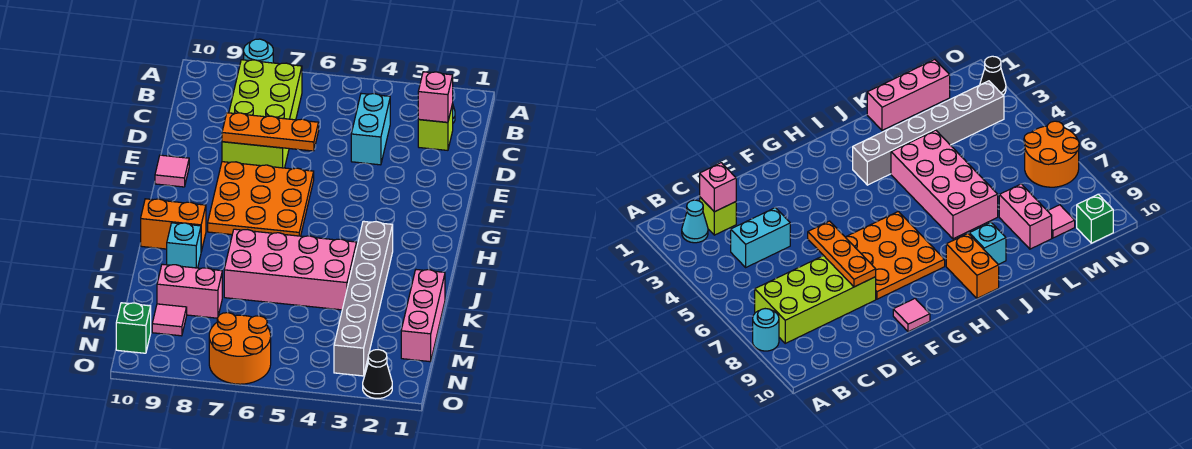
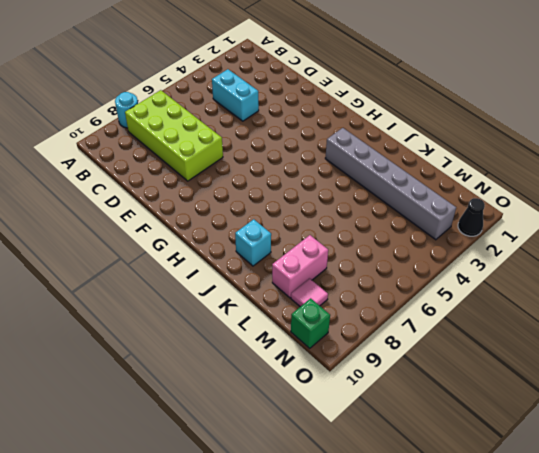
none -> cyan cone B2 level 1
none -> lime brick C2 level 1
none -> orange plate F6:H8 level 1

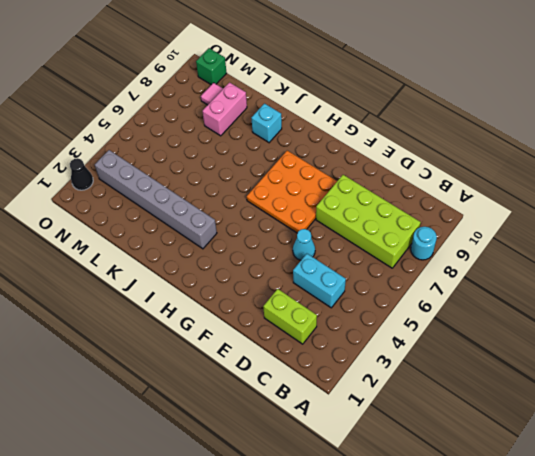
lime brick C2:D2 level 1 -> lime brick C2 level 1
cyan cone E5 level 1 -> cyan cone B2 level 1
none -> pink tile F10 level 1
none -> orange brick I9:I10 level 1
none -> pink brick J4:K7 level 1

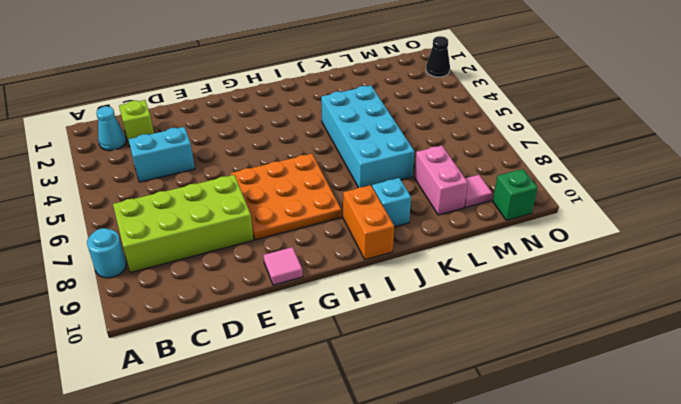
cyan brick J4:K7 level 1 -> pink brick J4:K7 level 1
none -> grey brick I3:N3 level 1
none -> pink brick K1:M1 level 1
none -> orange round brick N6:O7 level 1

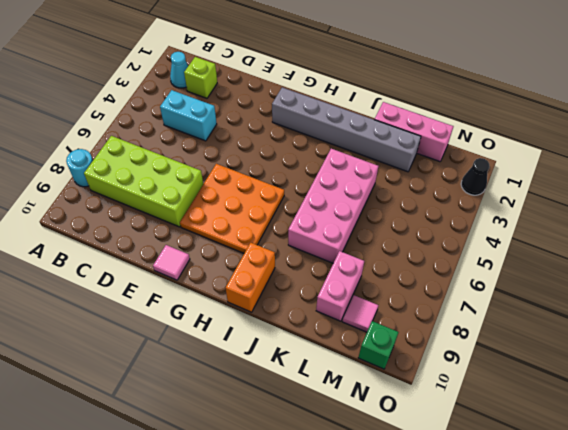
grey brick G2:L2 level 1 -> grey brick I3:N3 level 1
none -> cyan brick J9 level 1
none -> orange round brick N6:O7 level 1
none -> pink brick C2 level 2

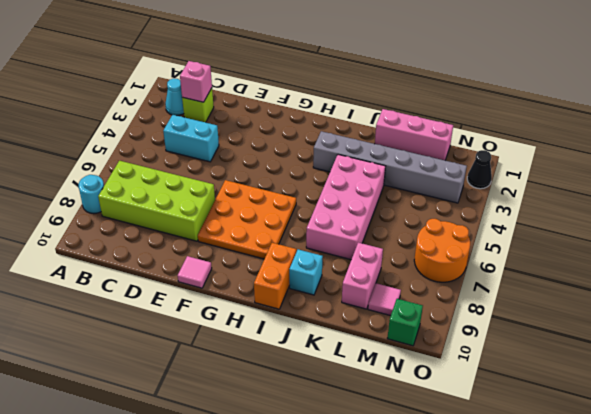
none -> orange plate E6:E8 level 2

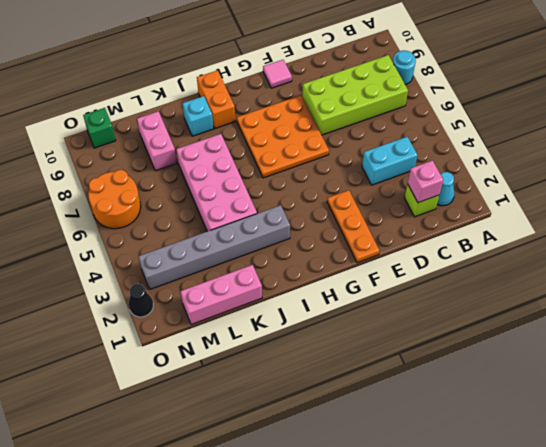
orange plate F1:F3 level 1 -> orange plate E6:E8 level 2
none -> pink tile M9 level 1

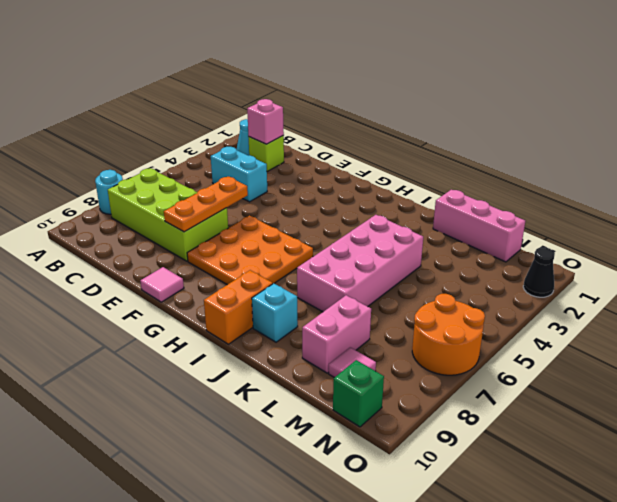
none -> grey brick I3:N3 level 1

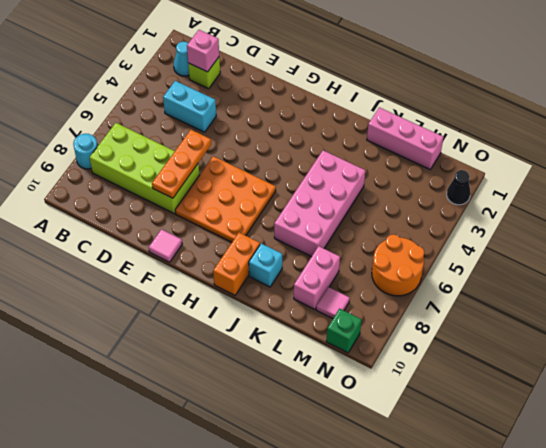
none -> grey brick I3:N3 level 1

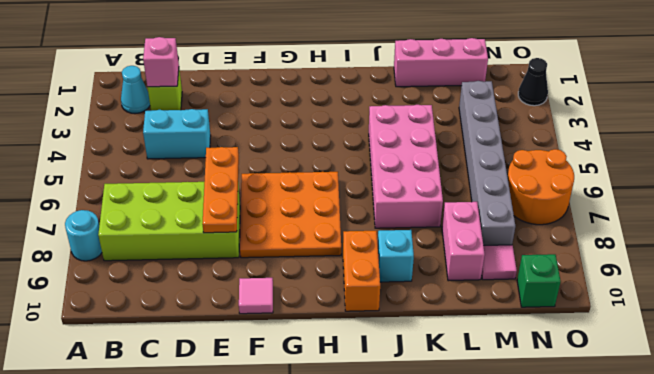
grey brick M3:M8 level 1 -> grey brick I3:N3 level 1

